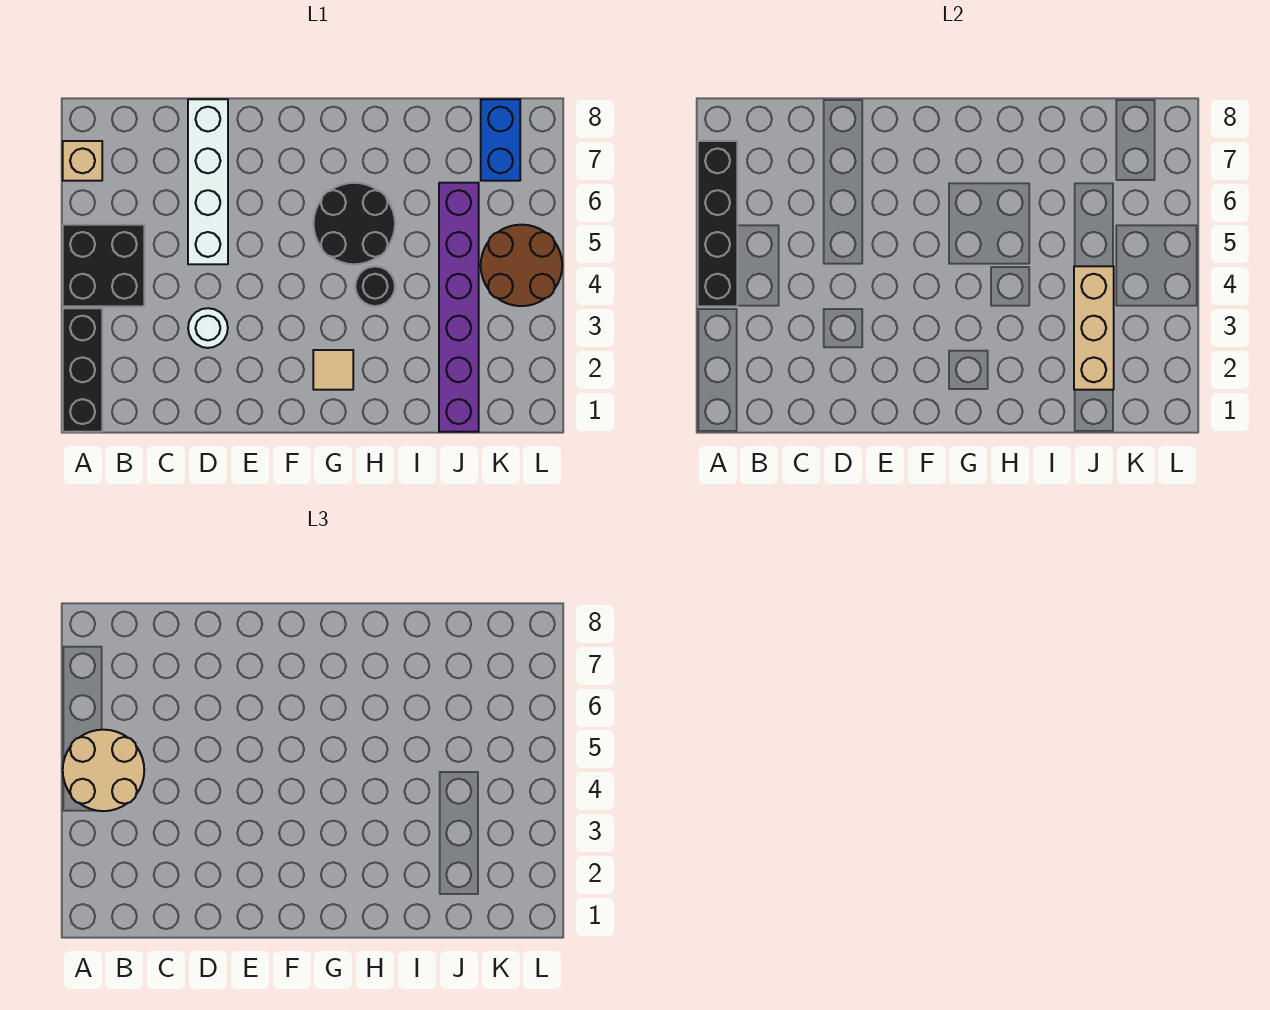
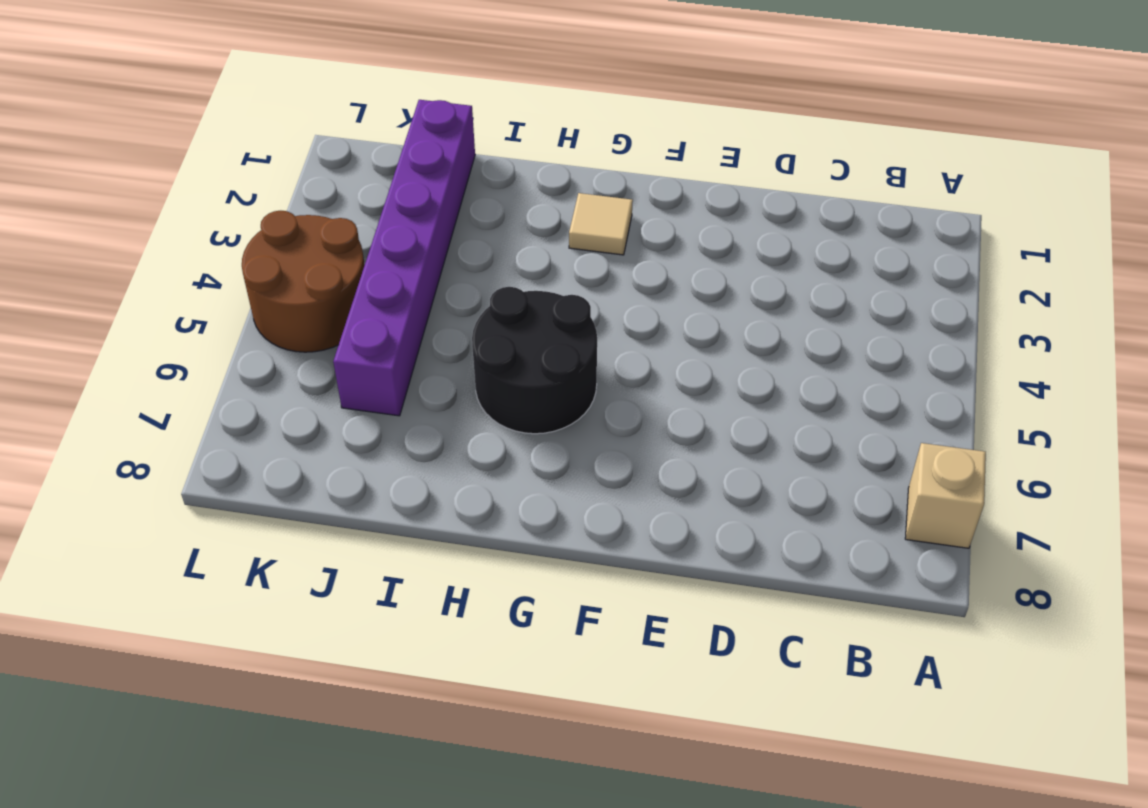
none -> black brick A1:A3 level 1
none -> black brick A4:B5 level 1
none -> white round brick D3 level 1

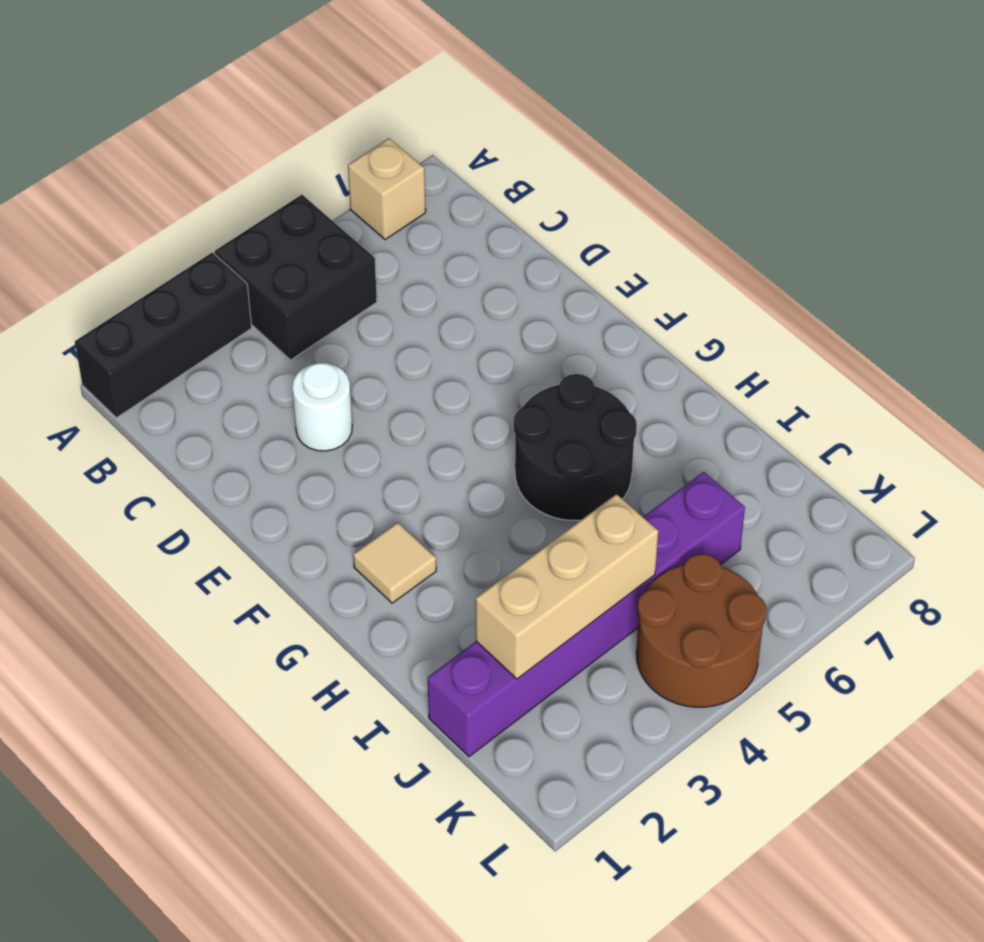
none -> white brick D5:D8 level 1
none -> black round brick H4 level 1
none -> blue brick K7:K8 level 1

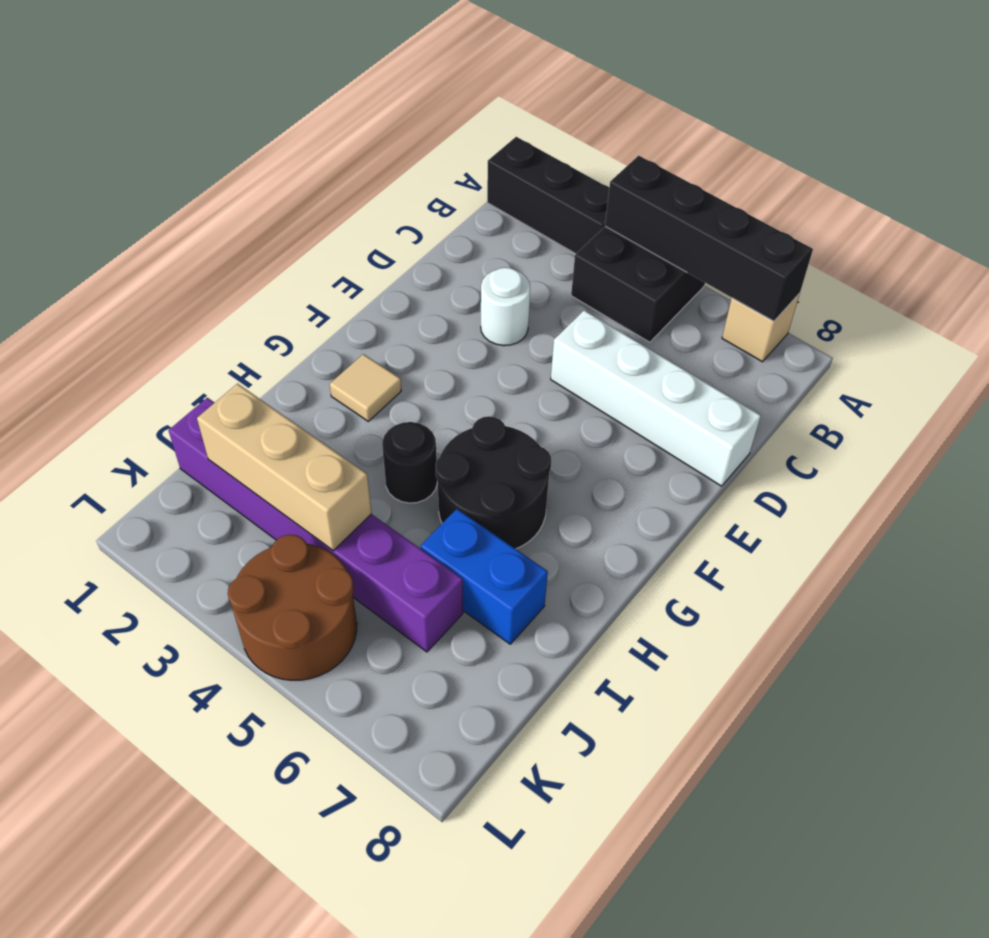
blue brick I6:I7 level 1 -> blue brick K7:K8 level 1
none -> tan round brick A4:B5 level 3

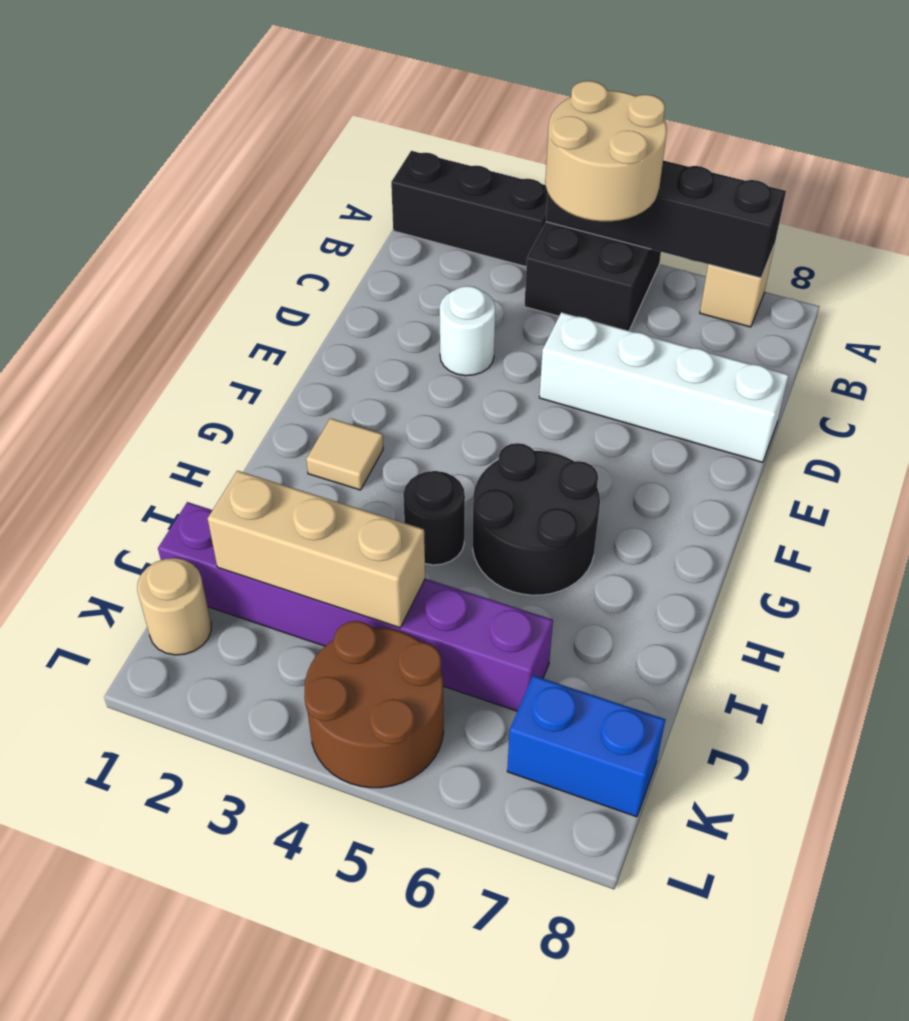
tan round brick K1 level 1 -> none

